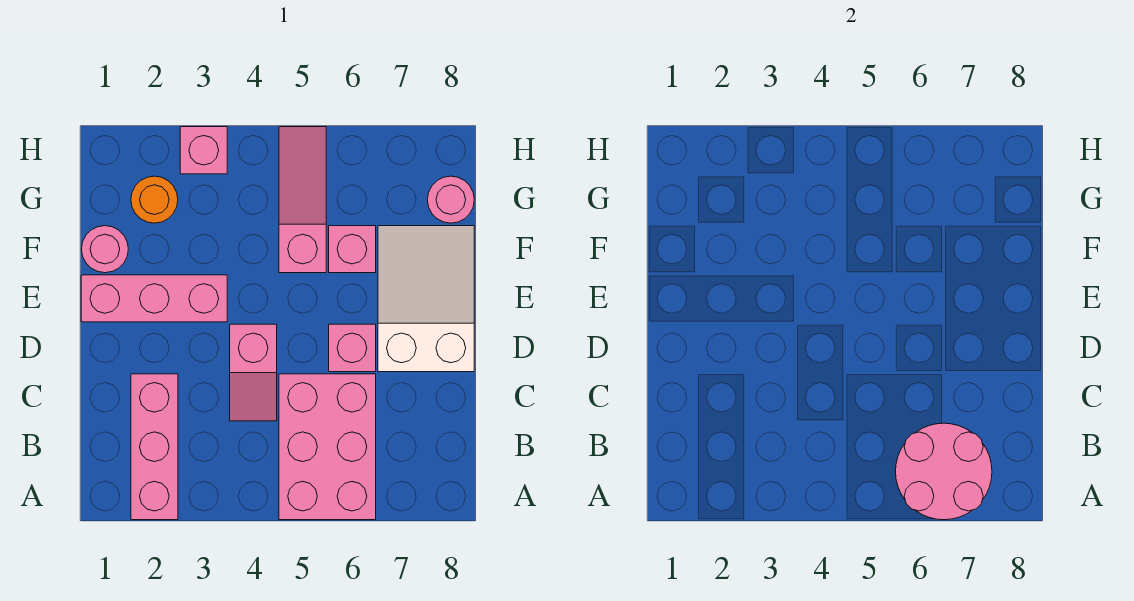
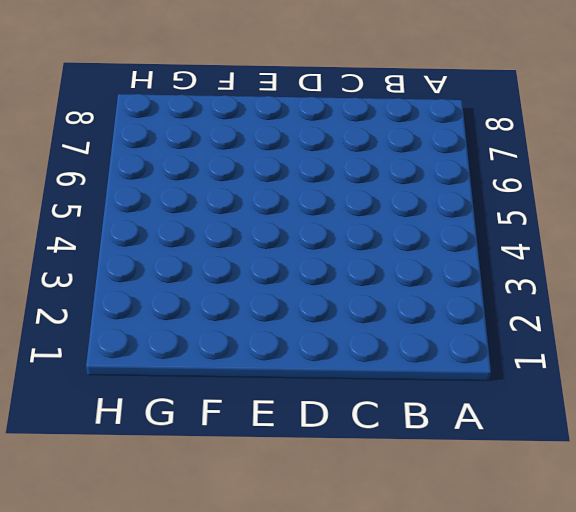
none -> pink brick A2:C2 level 1
none -> pink brick A5:C6 level 1
none -> pink slope C4:D4 level 1 top D

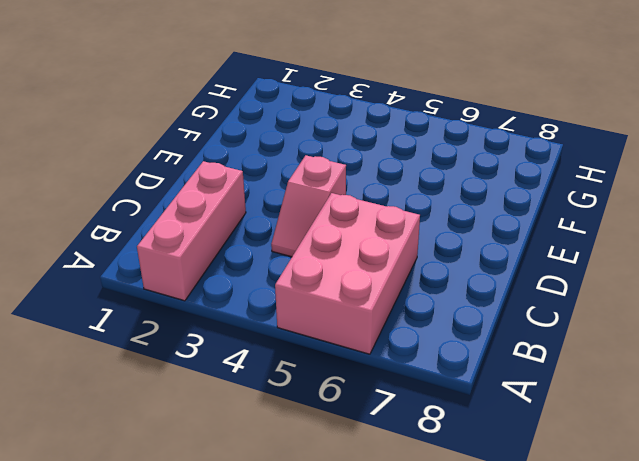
none -> pink brick D6 level 1
none -> white slope D7:F8 level 1 top D
none -> pink brick E1:E3 level 1

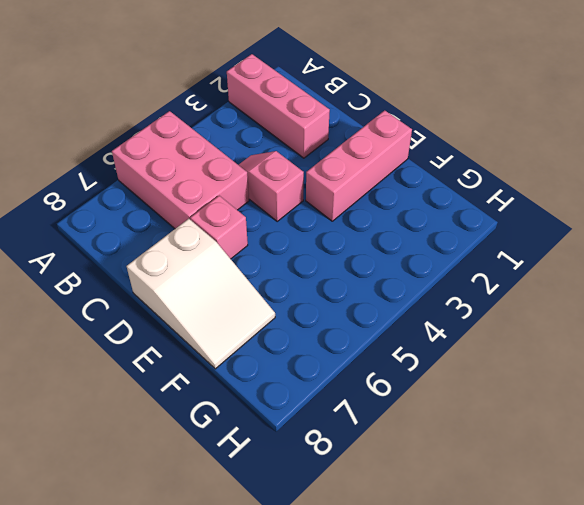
none -> pink round brick F1 level 1
none -> pink slope F5:H5 level 1 top F
none -> pink brick F6 level 1

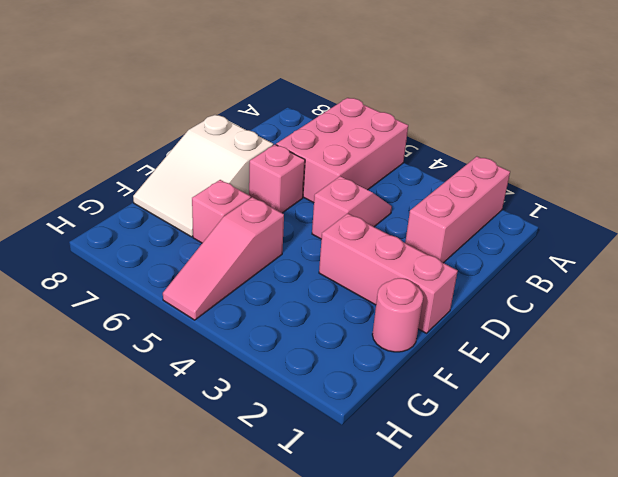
none -> orange round brick G2 level 1
none -> pink round brick G8 level 1
none -> pink brick H3 level 1

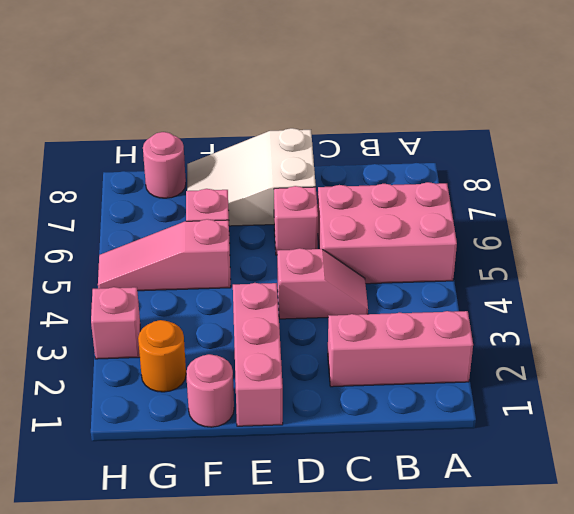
none -> pink round brick A6:B7 level 2

